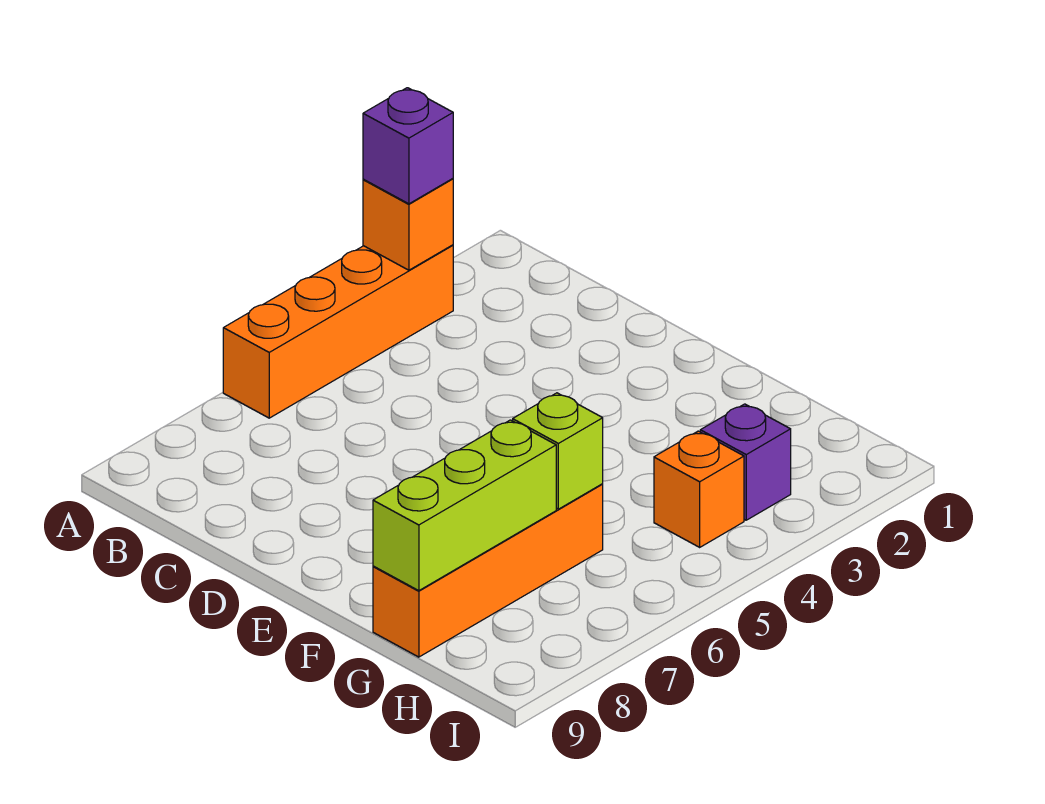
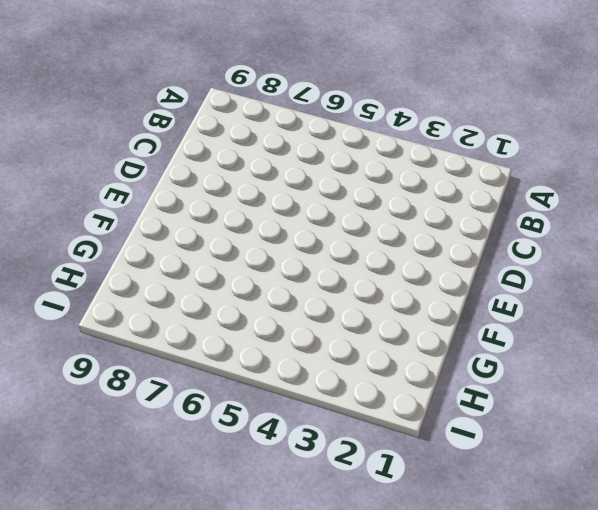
none -> orange brick A3:A6 level 1
none -> orange brick G6:G9 level 1

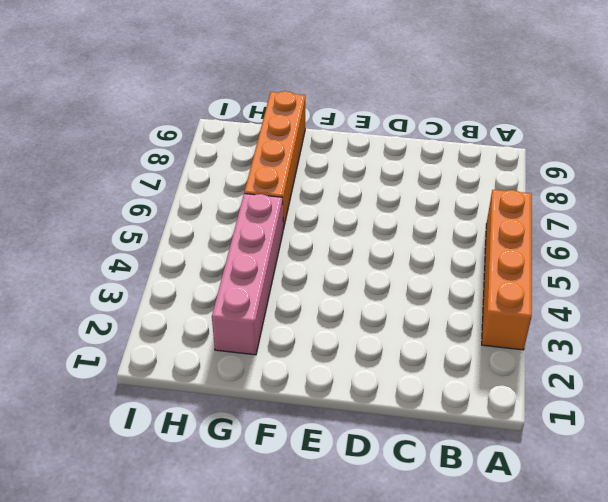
pink brick G2:G5 level 1 -> none
none -> purple brick H3 level 1
none -> orange brick H4 level 1

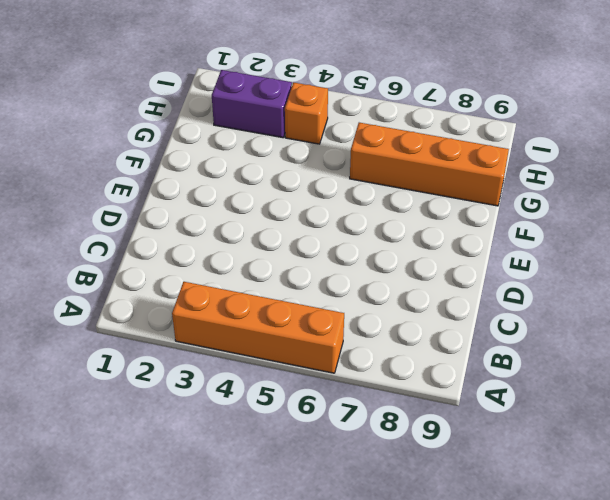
purple brick H2:H3 level 1 -> purple brick H3 level 1
none -> orange brick A3 level 2
none -> lime brick G6 level 2

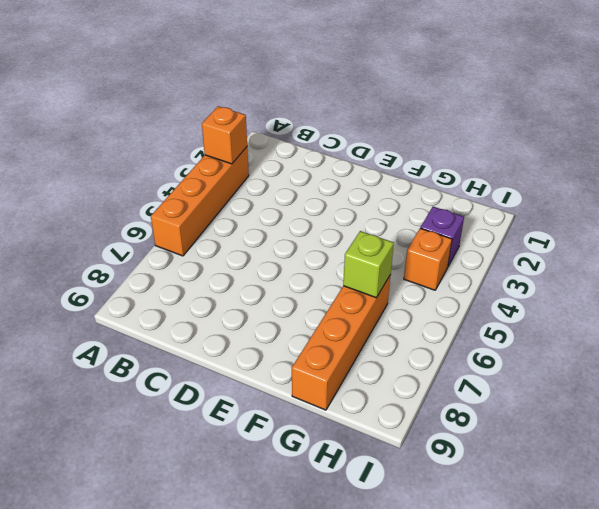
none -> lime brick G7:G9 level 2
none -> purple brick A3 level 3

